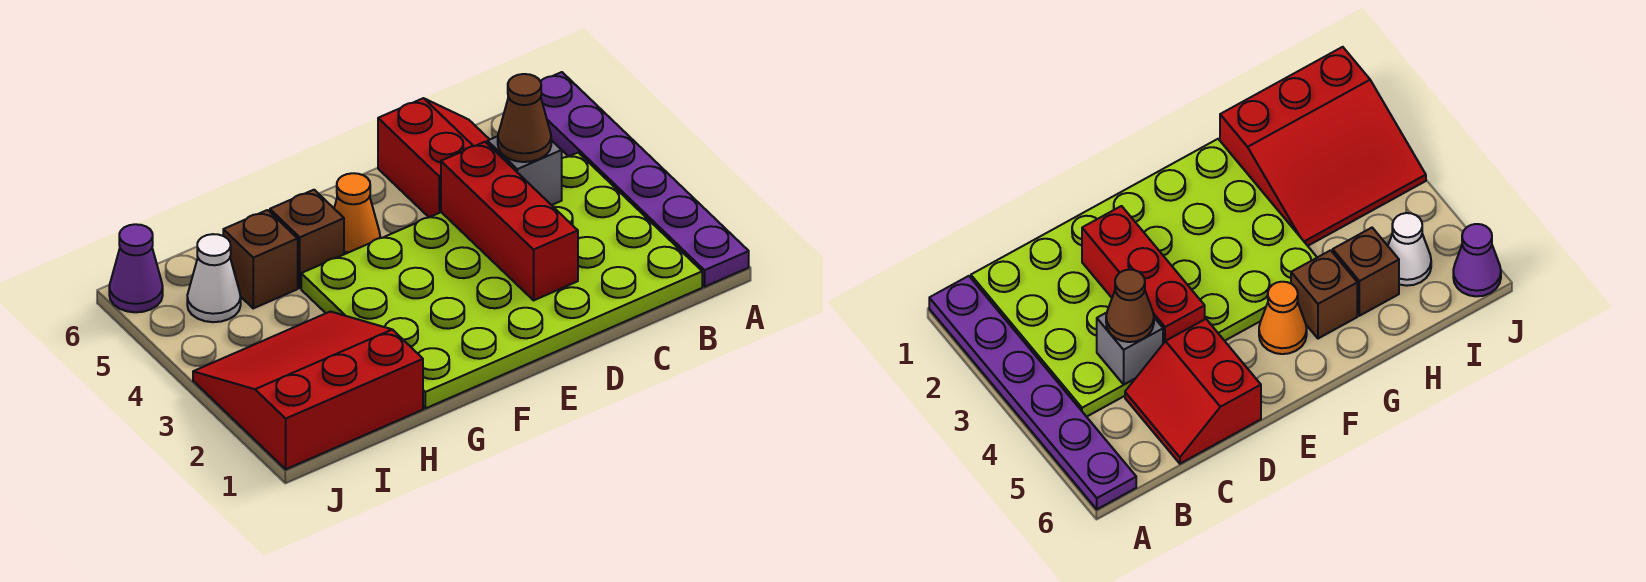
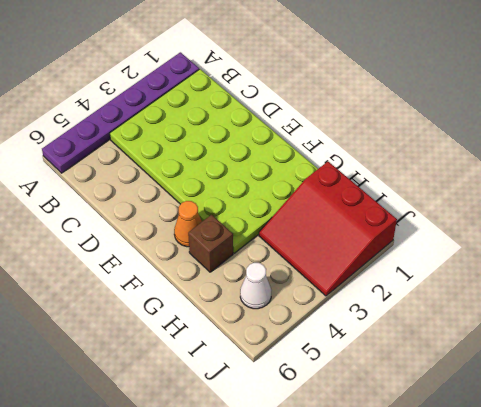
none -> red slope C5:D6 level 1 top D
none -> brown brick H5 level 1
none -> purple cone J6 level 1

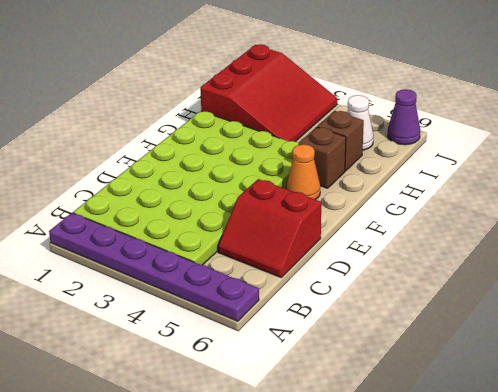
none -> grey brick C4 level 2
none -> red brick D2:D4 level 2
none -> brown cone C4 level 3

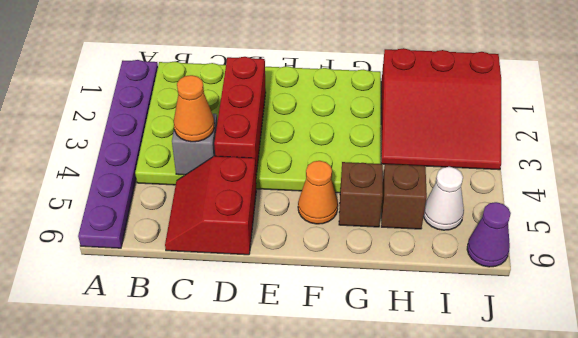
orange cone C4 level 3 -> brown cone C4 level 3

